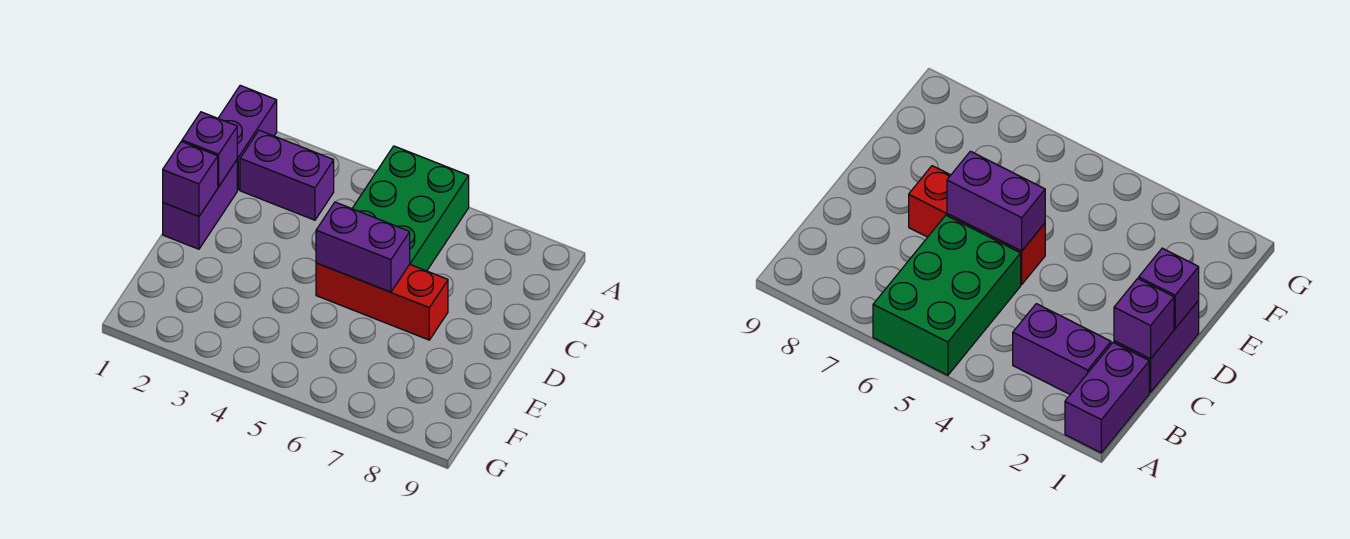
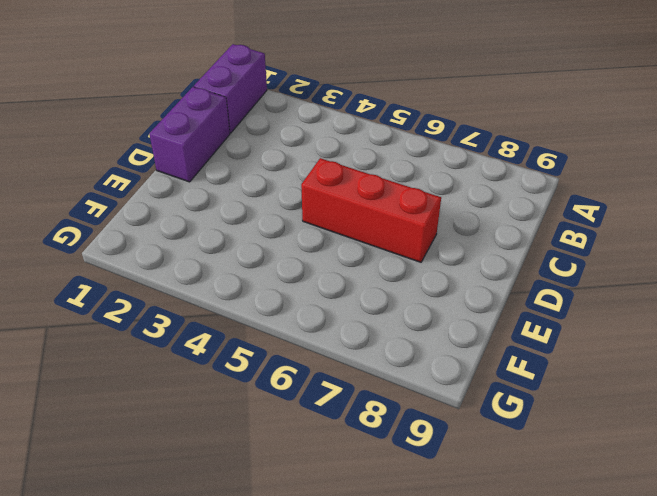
none -> green brick A5:C6 level 1
none -> purple brick B2:B3 level 1

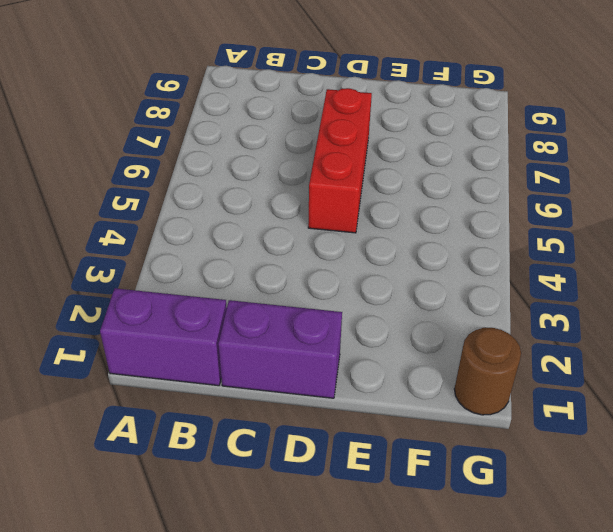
brown round brick G1 level 1 -> none
none -> green brick A5:C6 level 1
none -> purple brick B2:B3 level 1

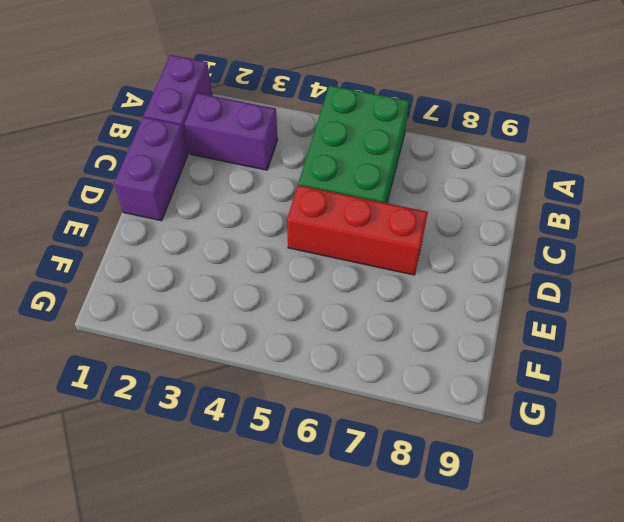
none -> purple brick C1 level 2
none -> purple brick D1 level 2

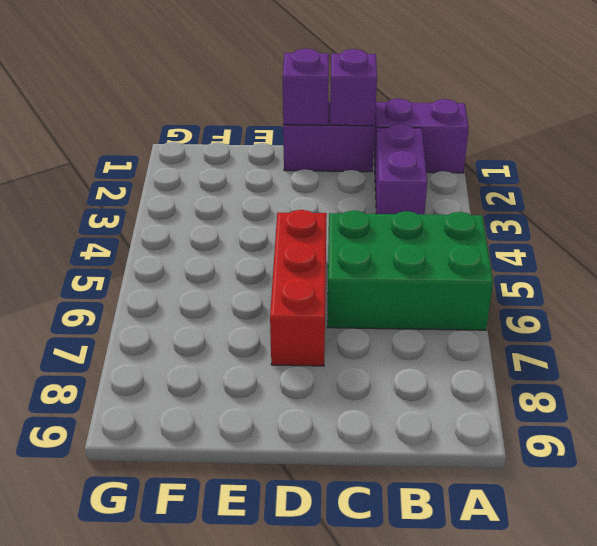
none -> purple brick D5:D6 level 2

